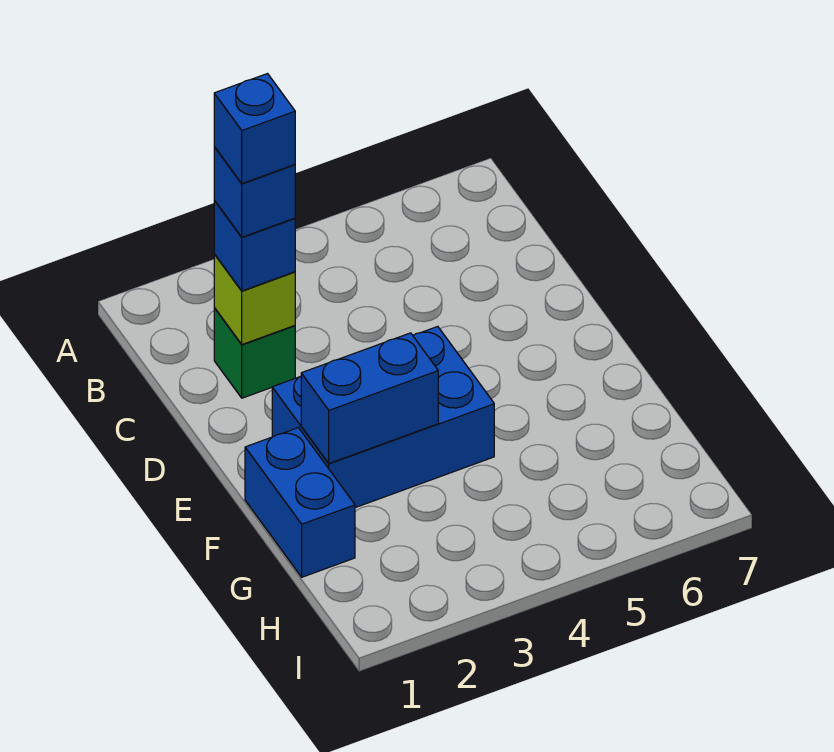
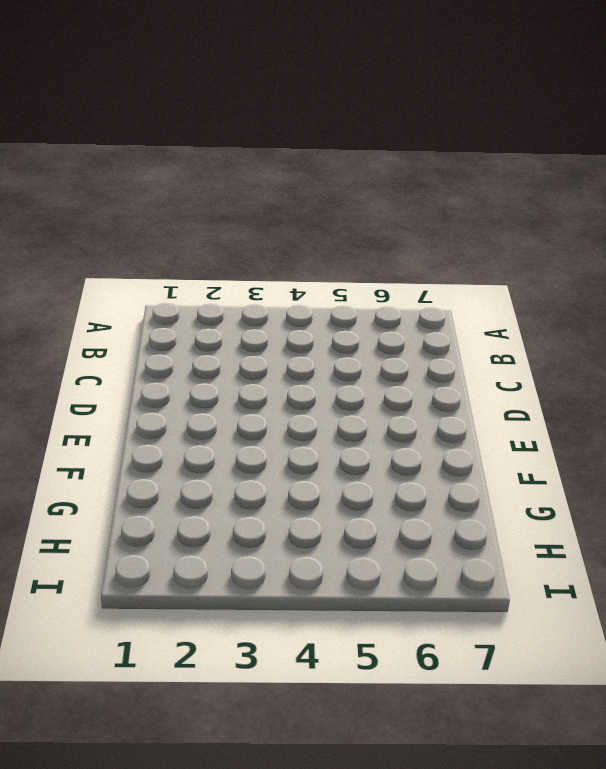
none -> green brick C2 level 1
none -> blue brick E2:F4 level 1

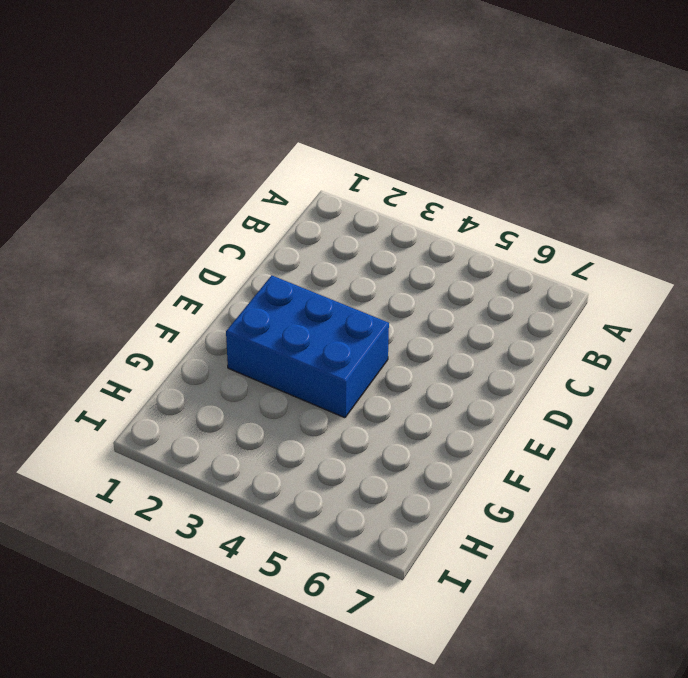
none -> green brick C2 level 1
none -> blue brick F1:G1 level 1

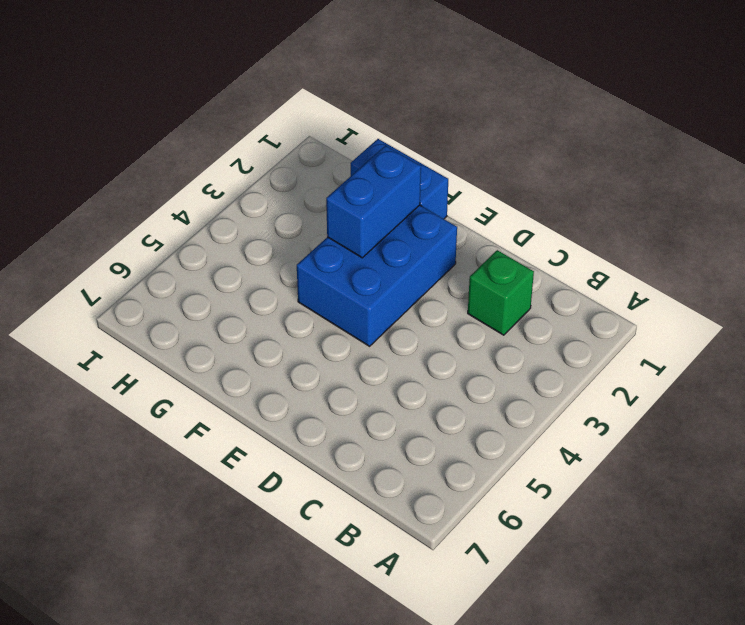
none -> lime brick C2 level 2
none -> blue brick C2 level 3

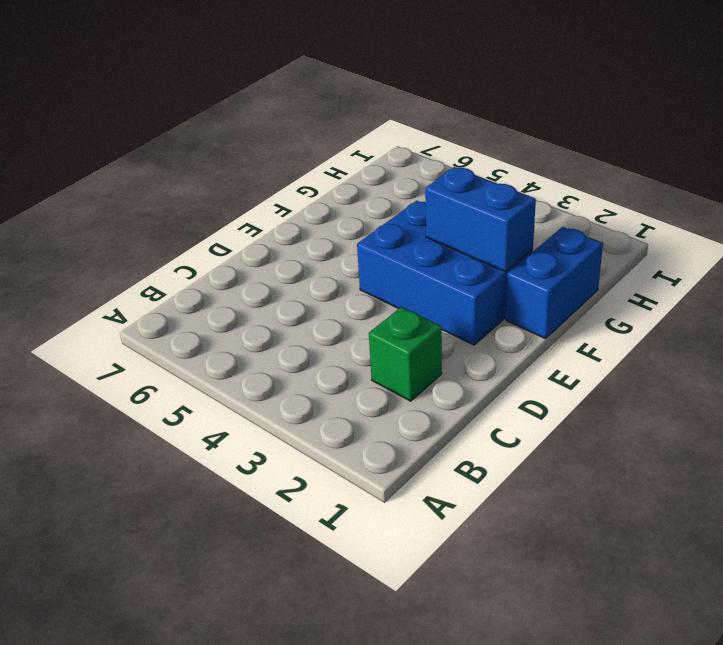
none -> lime brick C2 level 2
none -> blue brick C2 level 3

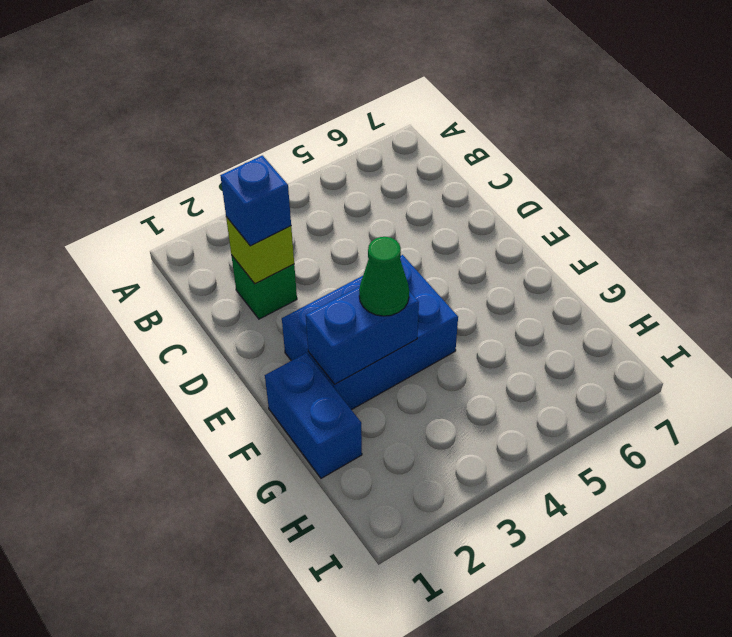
green cone F3 level 3 -> none
none -> blue brick C2 level 4
none -> blue brick C2 level 5

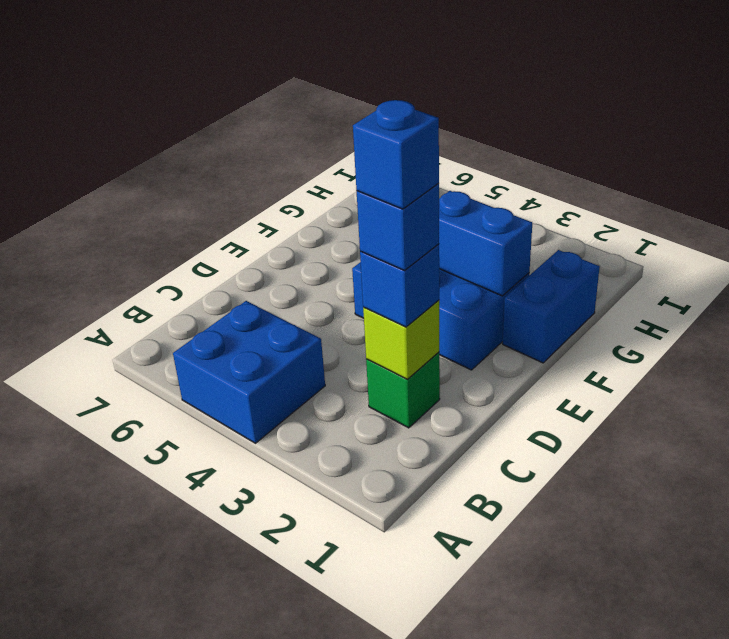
blue brick A4:B5 level 1 -> none

